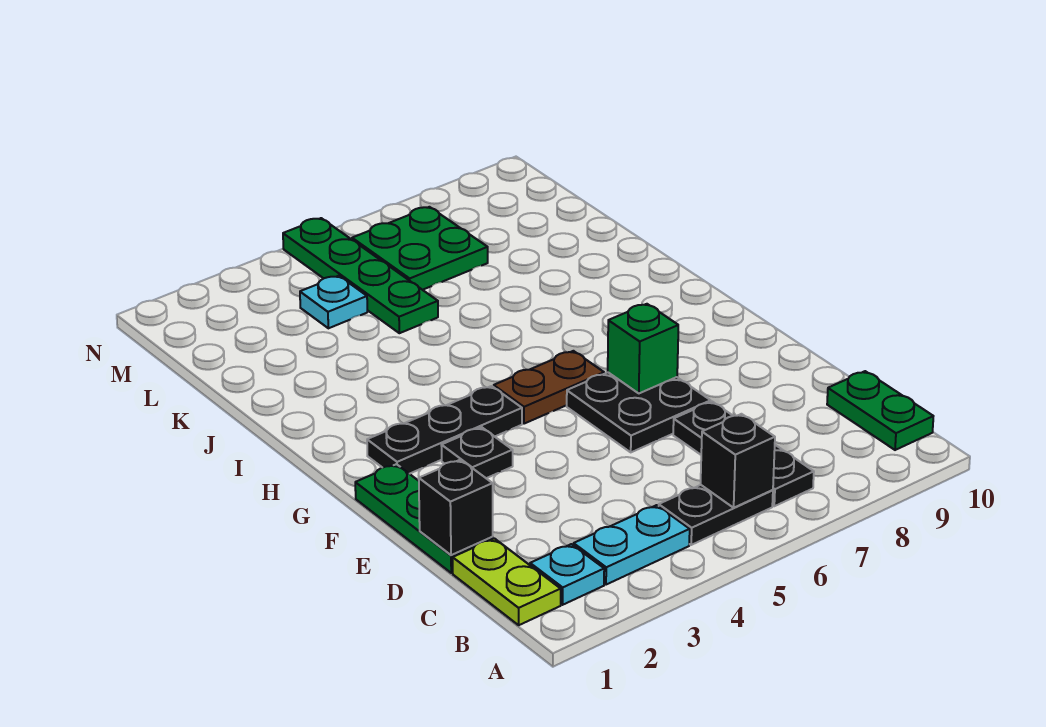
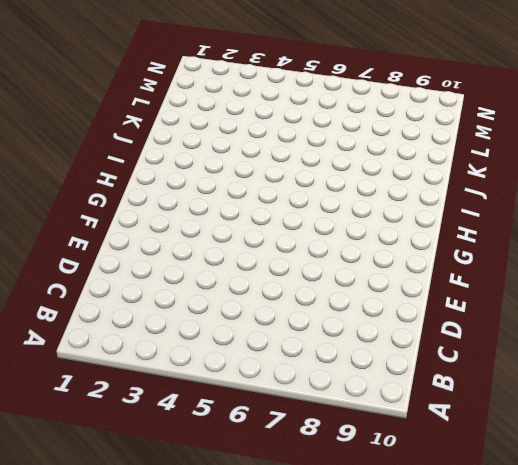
none -> lime plate B1:C1 level 1
none -> cyan plate B2 level 1
none -> cyan plate B3:B4 level 1

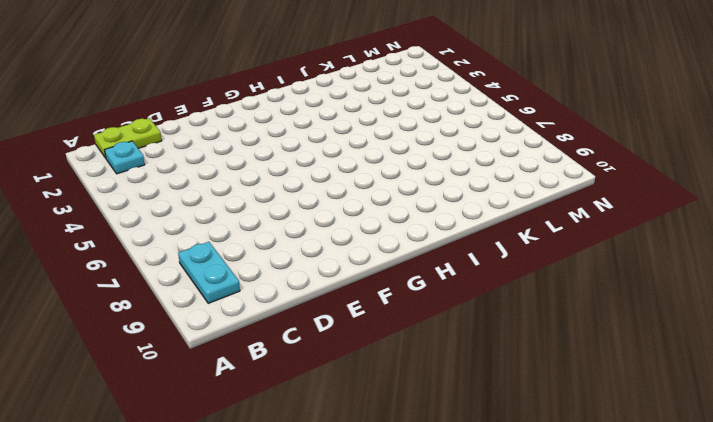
cyan plate B8:B9 level 1 -> cyan plate B3:B4 level 1
none -> black plate B5:B6 level 1
none -> black plate B7:D7 level 1
none -> green plate B10:C10 level 1

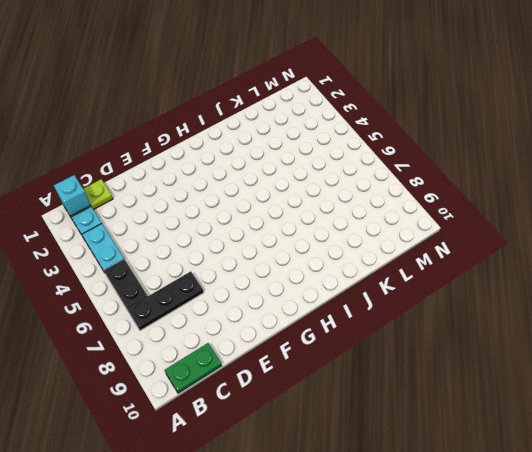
cyan brick B1 level 2 -> none
none -> green plate D1:F1 level 1
none -> black plate E6:F7 level 1
none -> black plate F3 level 1

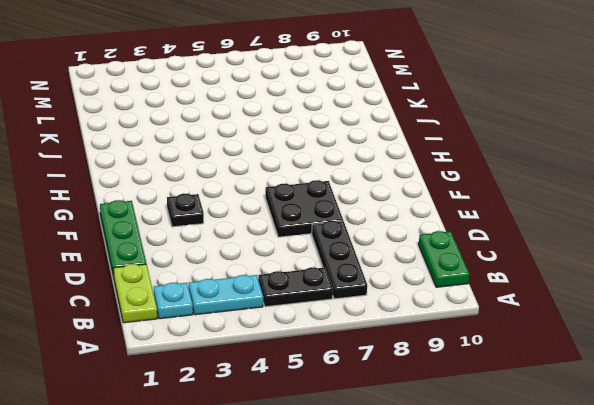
none -> black plate G2:G4 level 1
none -> brown plate G5:G6 level 1
none -> green plate K5:N5 level 1

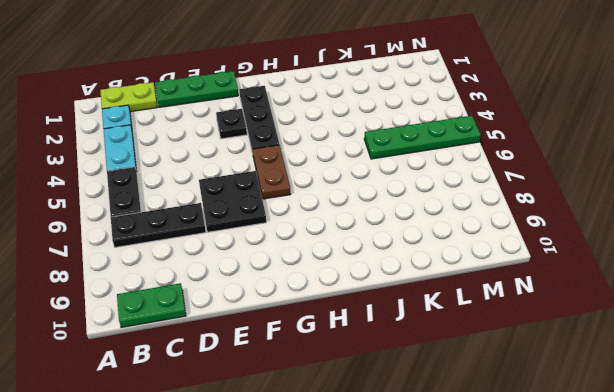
none -> cyan plate L4 level 1
none -> green plate L6:M7 level 1
none -> black brick B6 level 2

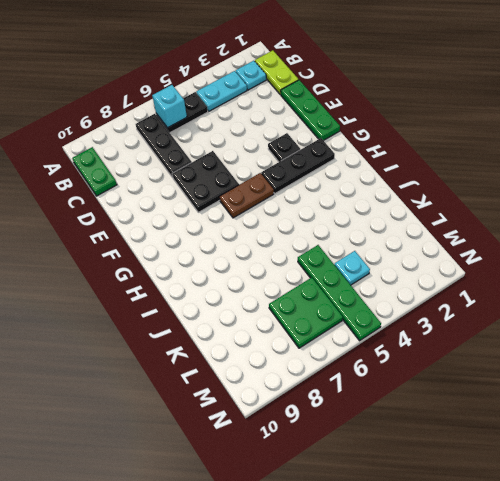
cyan brick B6 level 2 -> black brick B6 level 2
none -> black brick D1 level 2
none -> green brick F7 level 2

